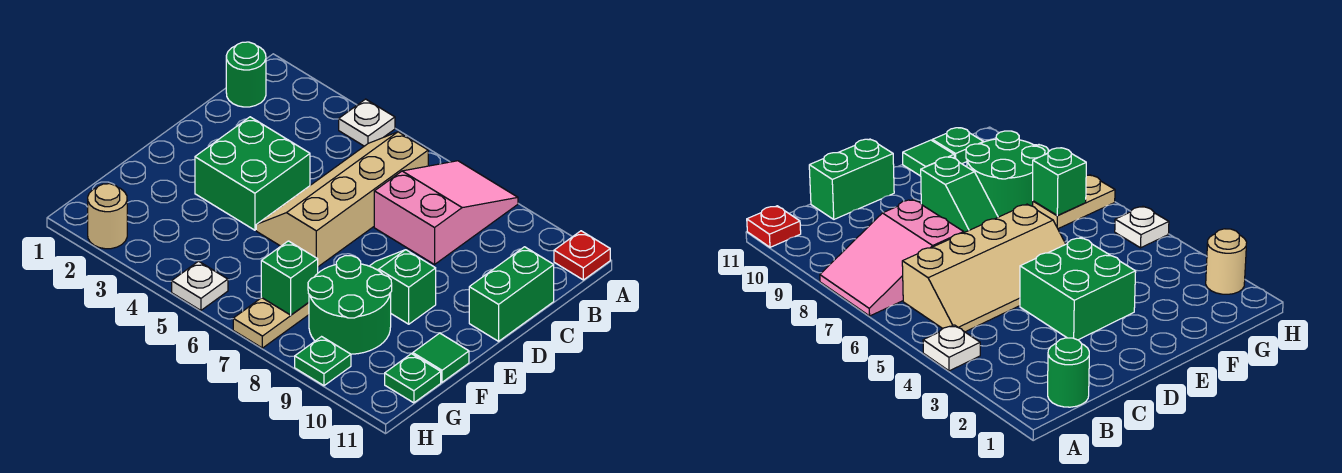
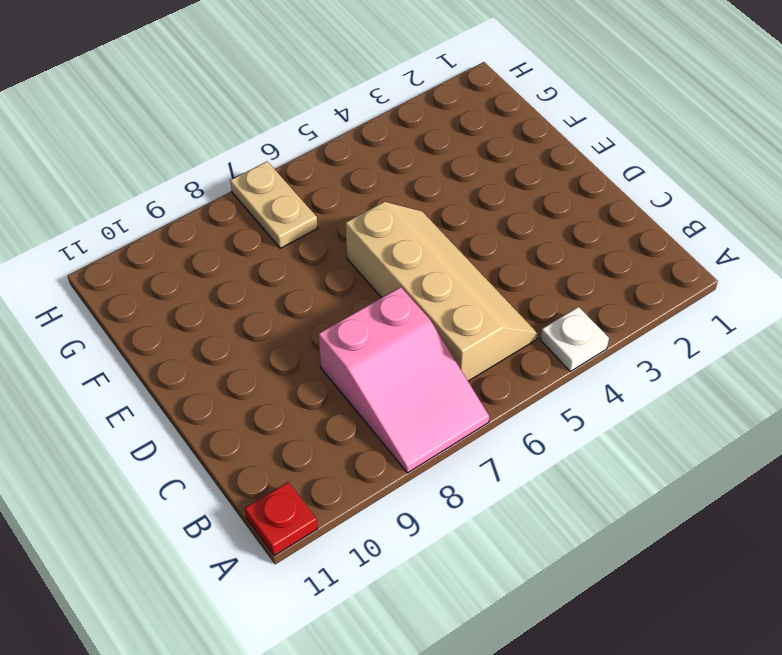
none -> green round brick B1 level 1
none -> green brick C11:D11 level 1
none -> green brick D3:E4 level 1

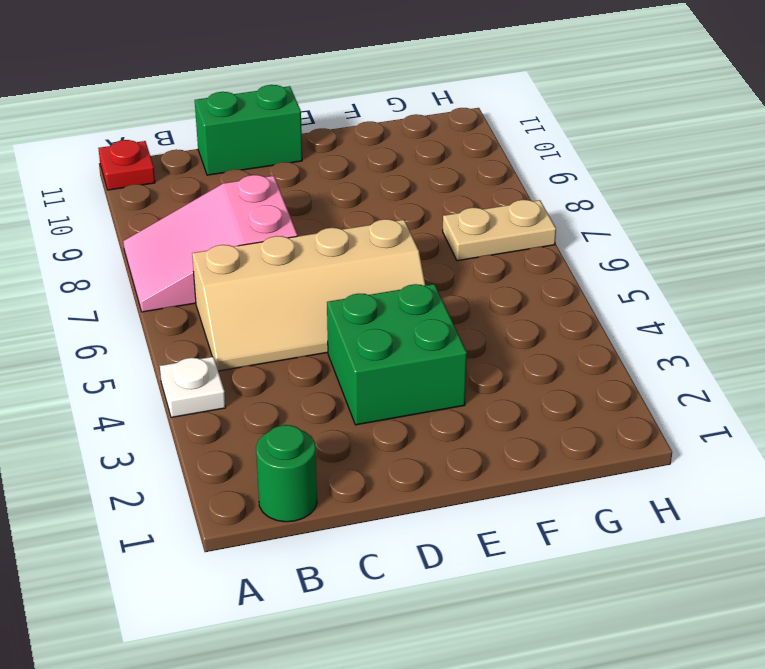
none -> green slope E8:E9 level 1 top 9
none -> green round brick F8:G9 level 1
none -> green tile F11 level 1

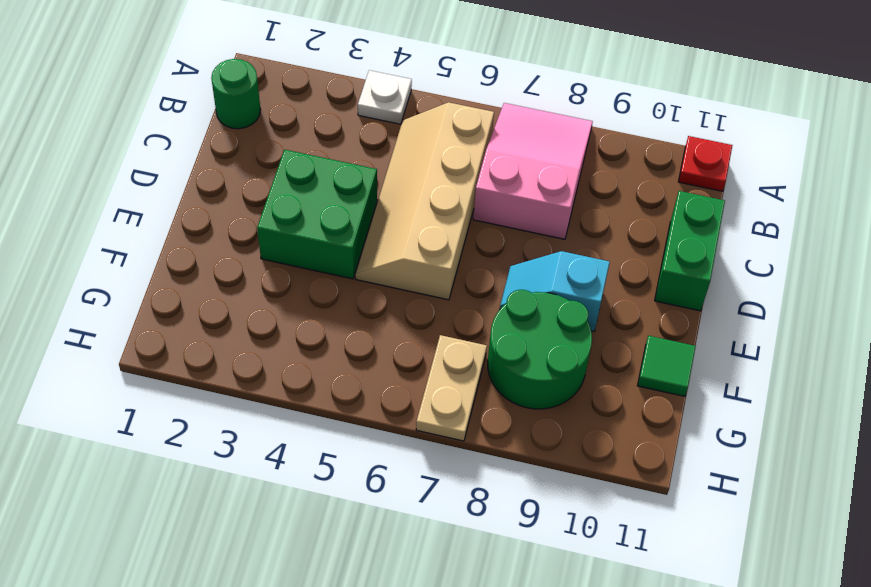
cyan slope E8:E9 level 1 top 9 -> green slope E8:E9 level 1 top 9
none -> green plate G11 level 1
none -> tan round brick H2 level 1
none -> white plate H5 level 1

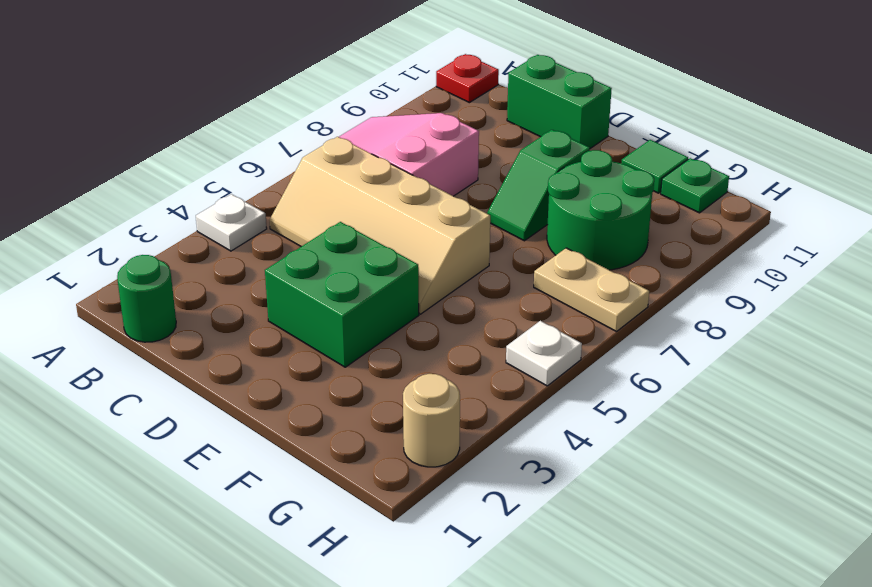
none -> green plate H9 level 1
none -> green brick G7 level 2

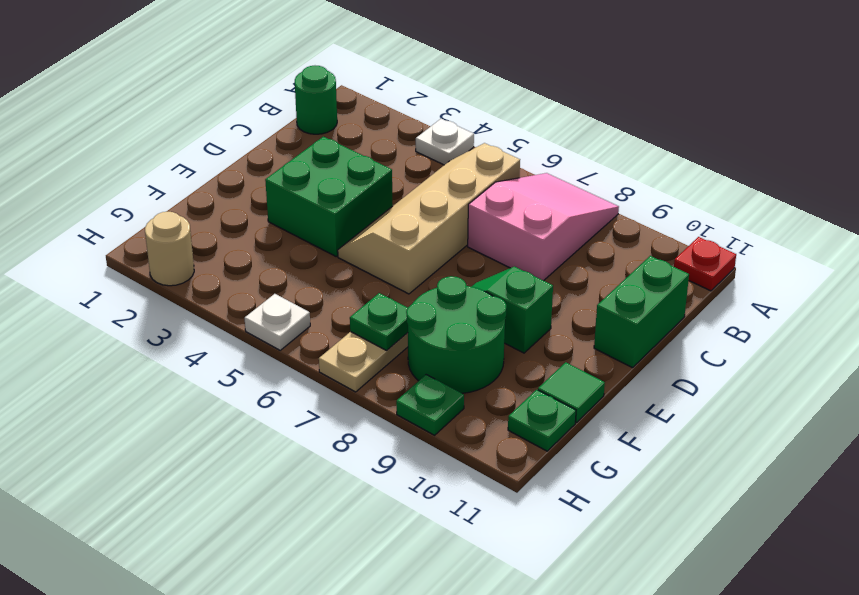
green plate G7 level 2 -> green brick G7 level 2

